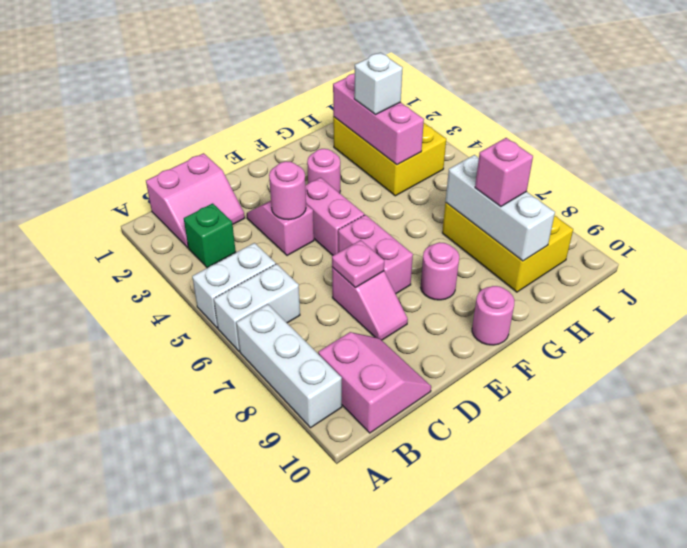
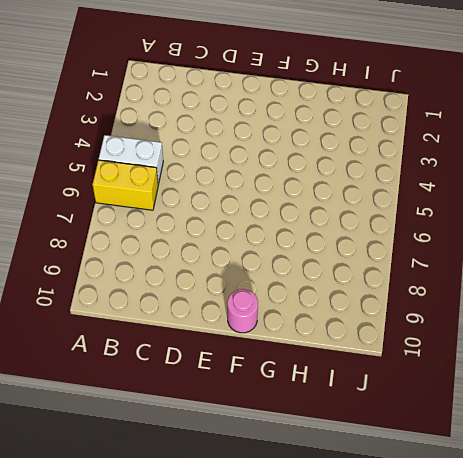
yellow brick A6:B6 level 1 -> white brick A6:B6 level 1
none -> white brick A7:A9 level 1
none -> pink slope B1:C2 level 1 top 1
none -> green brick B3 level 1

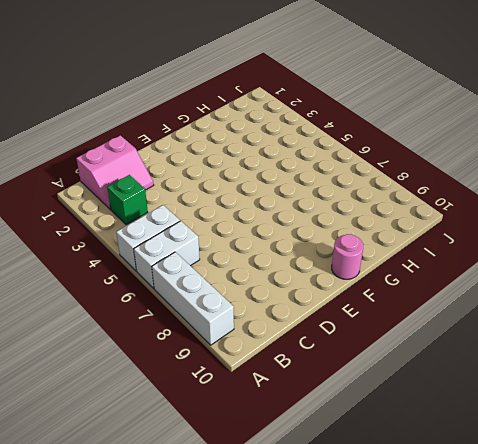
none -> pink slope B9:C10 level 1 top B
none -> pink slope D3:D4 level 1 top 4
none -> pink slope D7:D8 level 1 top 7

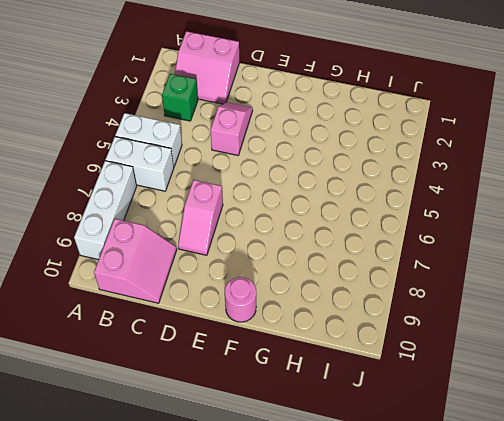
none -> pink brick E4:E5 level 1
none -> pink brick E6:E7 level 1
none -> pink round brick F3 level 1

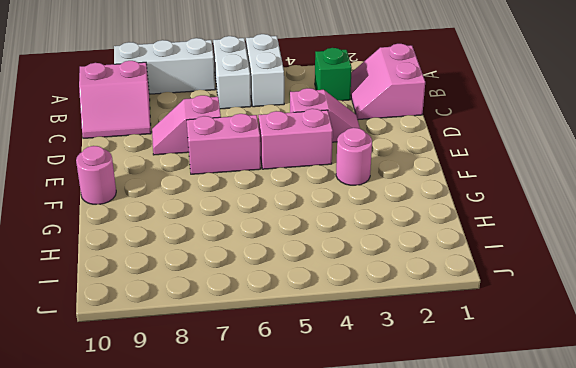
none -> pink round brick F8 level 1
none -> yellow brick H2:I4 level 1
none -> yellow brick H7:I9 level 1

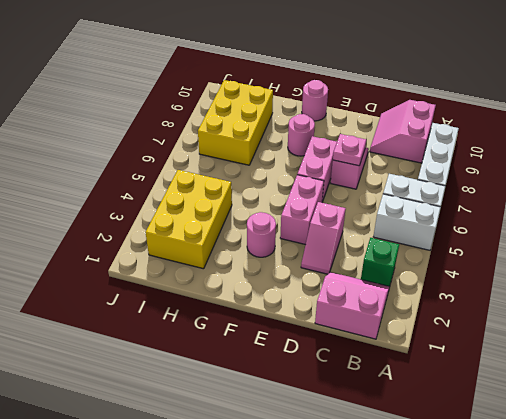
none -> pink round brick D4 level 2
none -> pink brick H2:H4 level 2
none -> white brick H7:H9 level 2

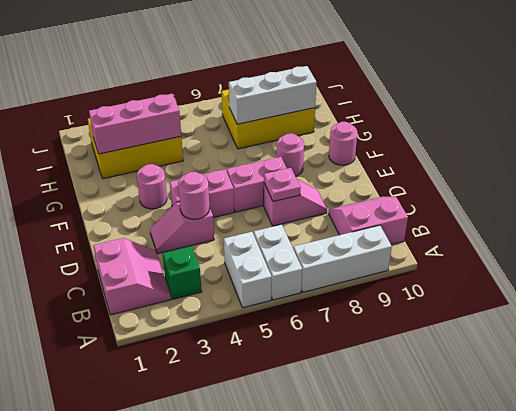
none -> white brick H3 level 3
none -> pink brick H8 level 3

